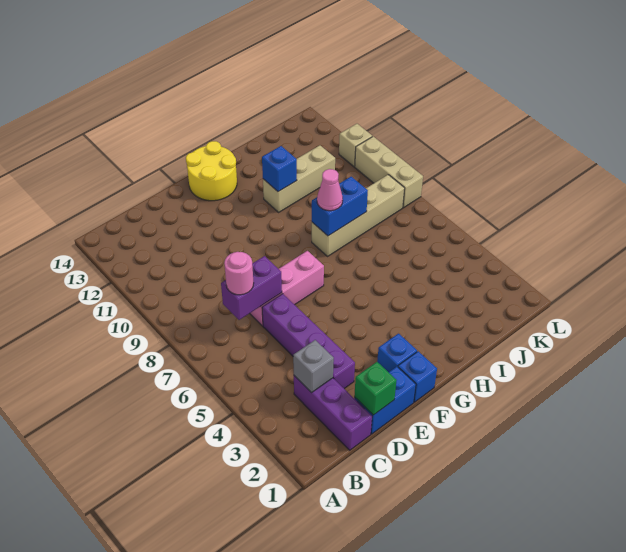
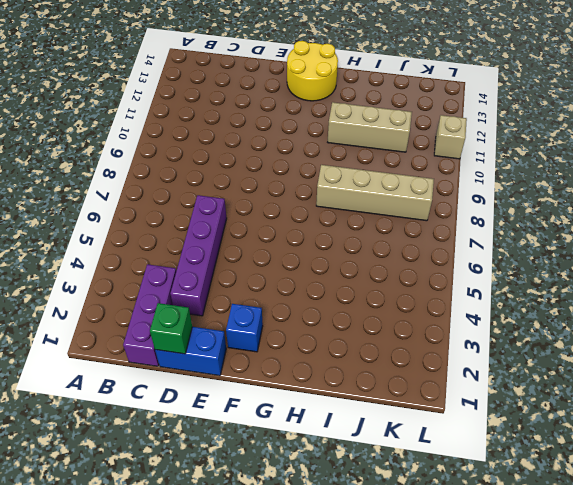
none -> pink brick D7:F7 level 1
none -> blue brick F1 level 1
none -> tan brick L8:L10 level 1

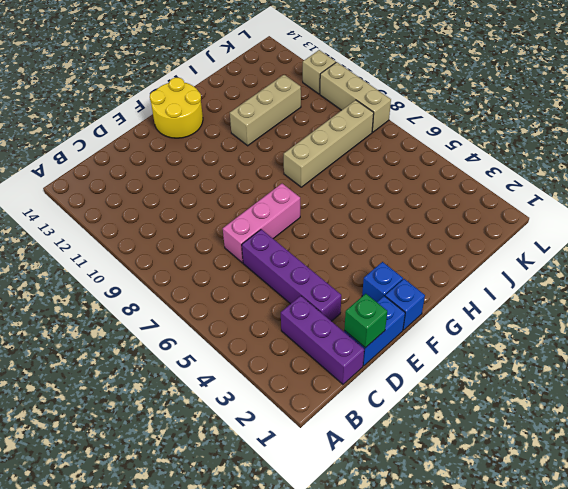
none -> grey brick C3 level 2
none -> purple brick C7:D7 level 2
none -> blue brick H8:I8 level 2

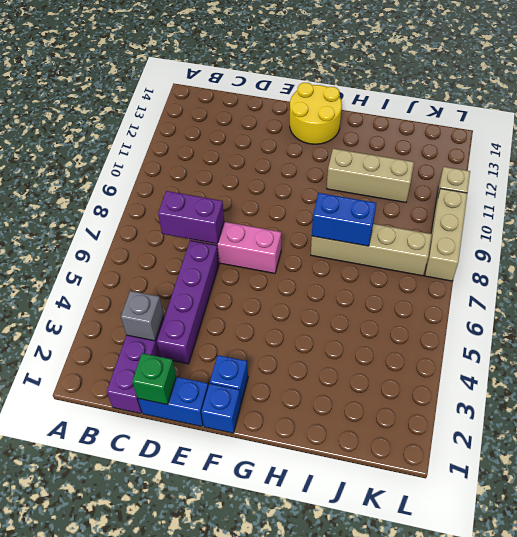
none -> blue brick H11 level 2
none -> pink round brick C7 level 3
none -> pink cone H8 level 3

